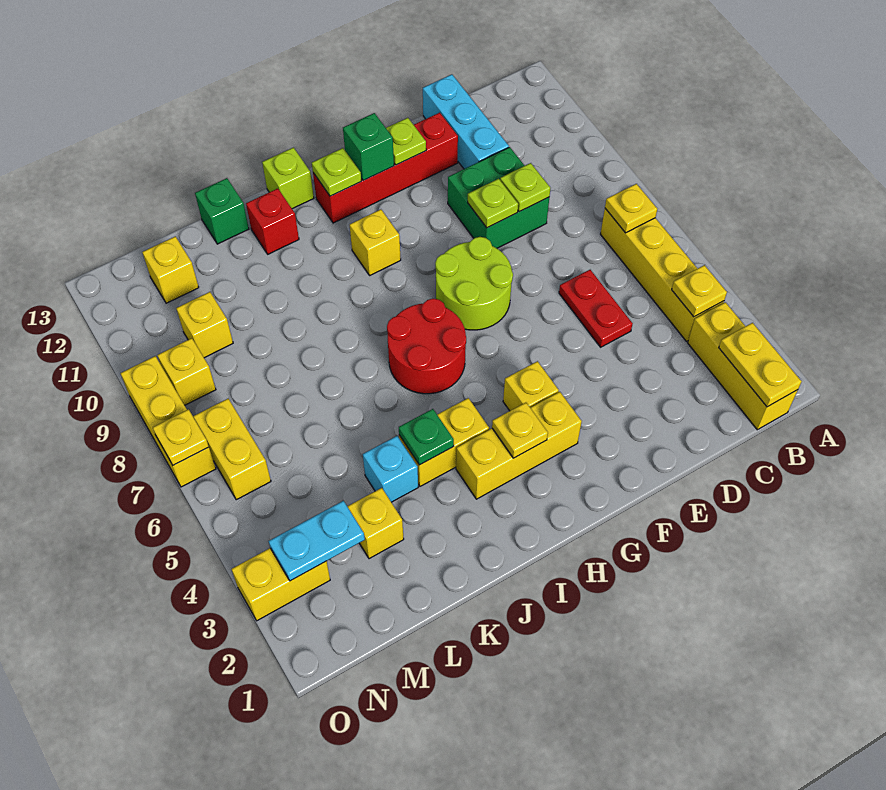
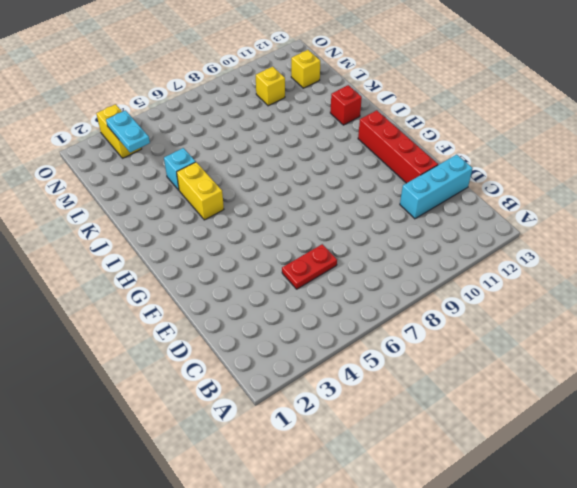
none -> yellow brick B1:B3 level 1
none -> yellow brick B4:B7 level 1
none -> green brick D9:E10 level 1
none -> lime round brick F7:G8 level 1

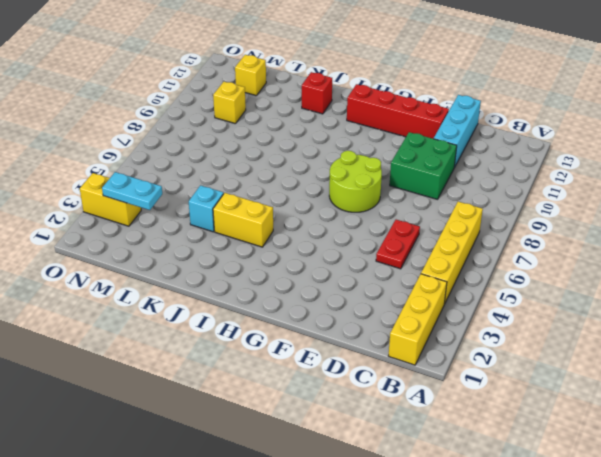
none -> yellow brick G3:I3 level 1
none -> yellow brick G4 level 1
none -> red round brick H6:I7 level 1
none -> yellow brick H10 level 1

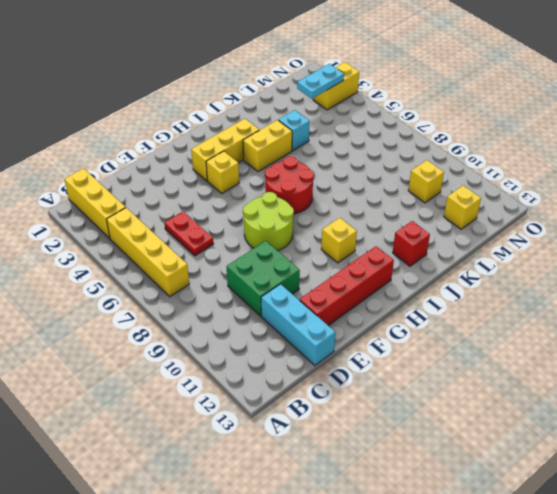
none -> lime brick I13 level 1
none -> green brick K13 level 1
none -> yellow brick L3 level 1
none -> yellow brick N6:N7 level 1

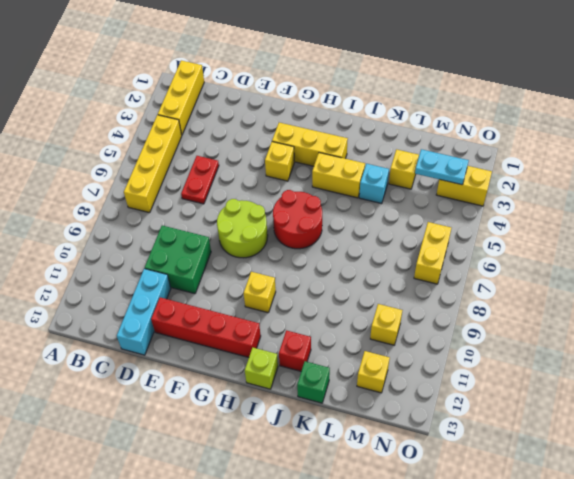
none -> yellow brick N9 level 1
none -> yellow brick O7:O9 level 1
none -> yellow plate B1:B2 level 2
none -> yellow plate B4 level 2

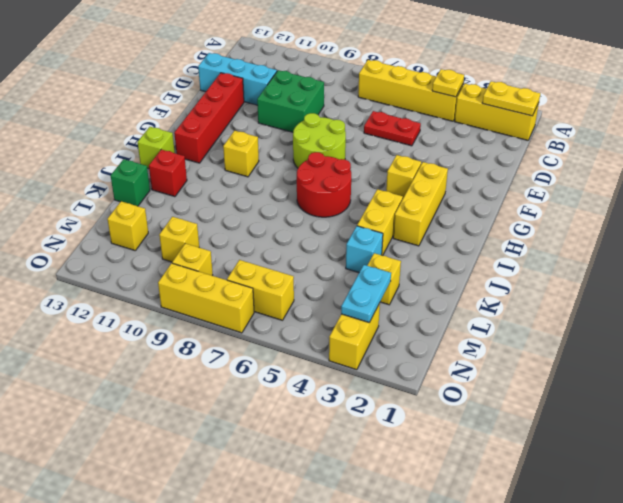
none -> yellow plate B7 level 2
none -> lime plate D9 level 2
none -> lime plate E9 level 2
none -> lime plate F12 level 2

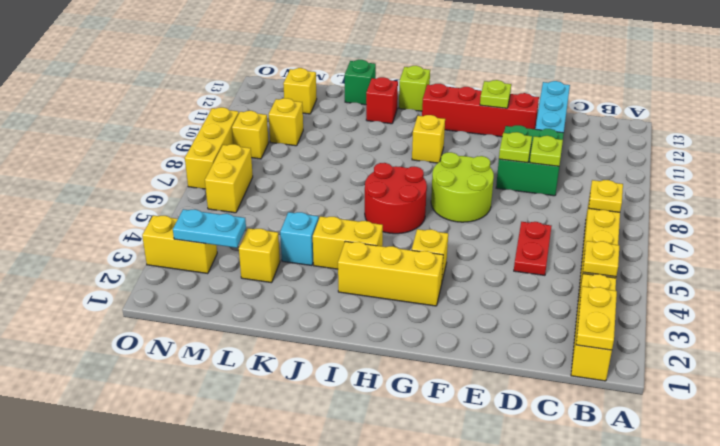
none -> green brick G12 level 2
none -> yellow plate H3 level 2
none -> lime plate H12 level 2
none -> green plate J4 level 2

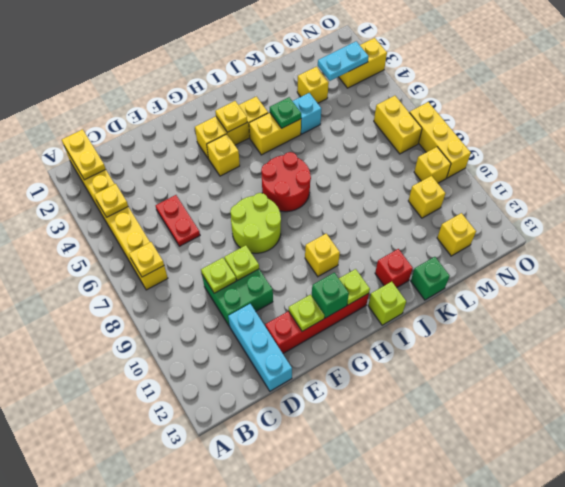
none -> yellow plate O7 level 2

